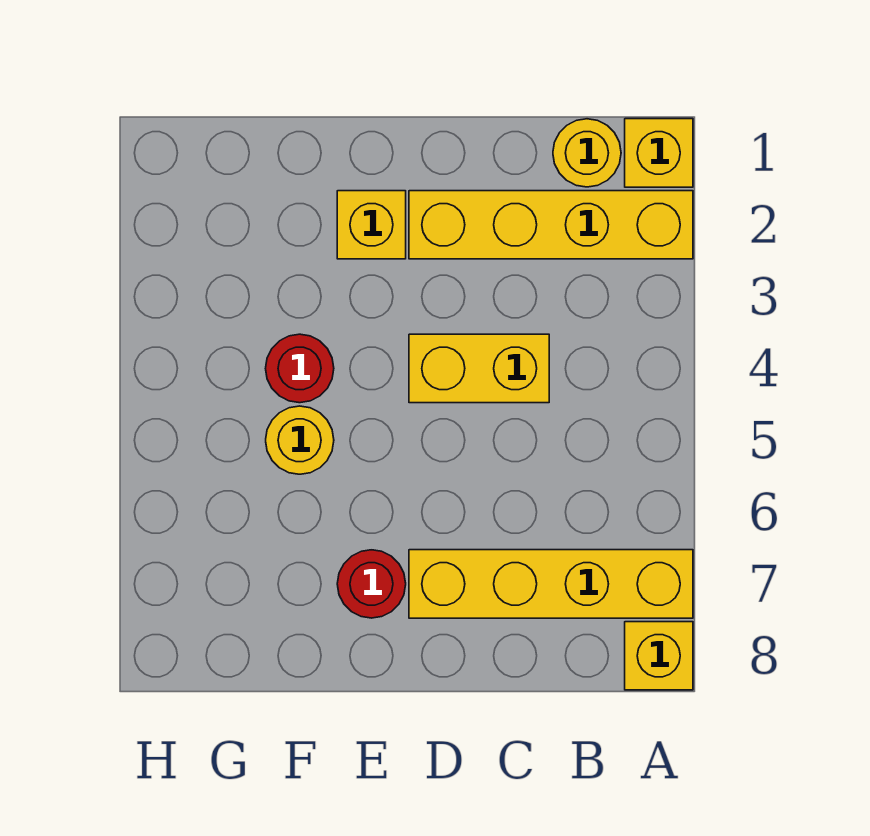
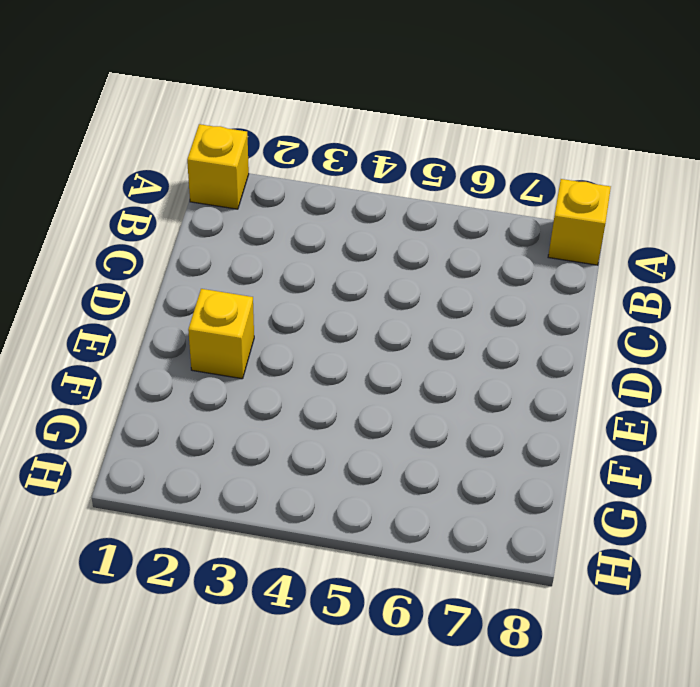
none -> yellow brick A2:D2 level 1
none -> yellow brick A7:D7 level 1

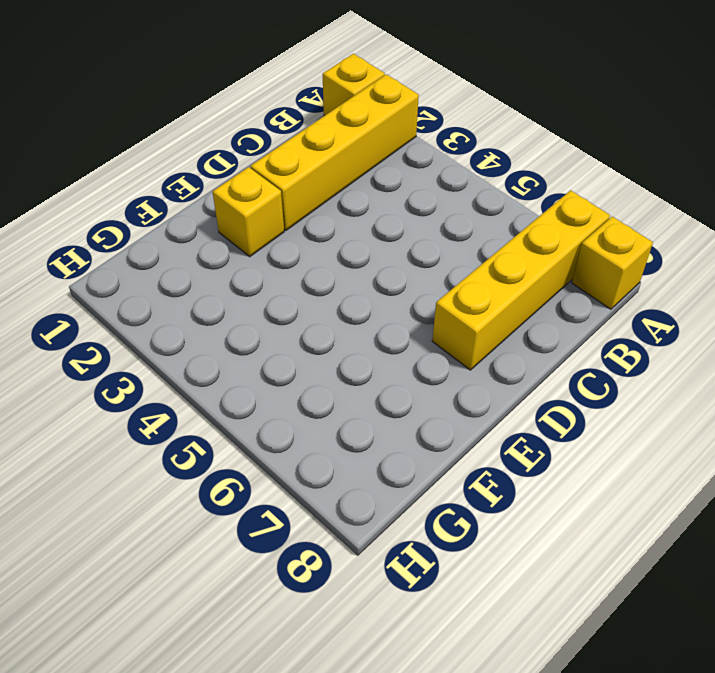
none -> yellow round brick B1 level 1
none -> yellow brick C4:D4 level 1

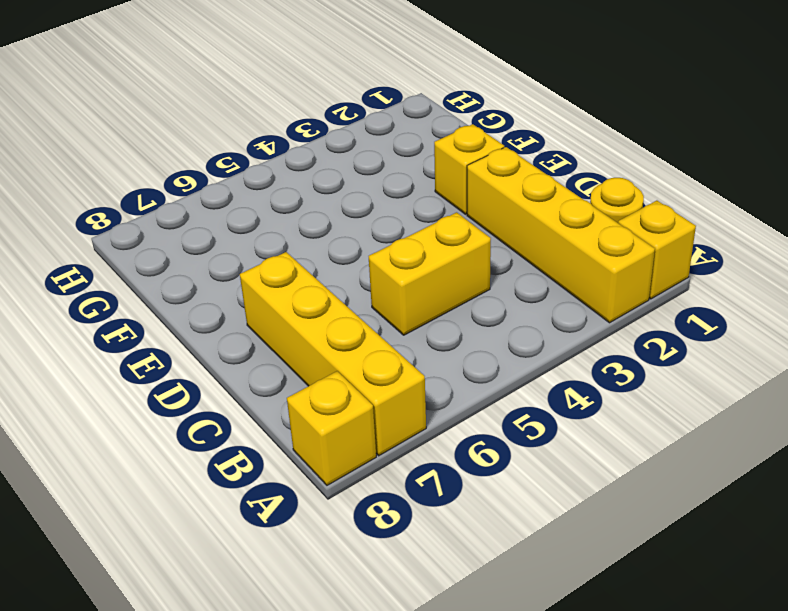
yellow brick C4:C5 level 1 -> yellow brick C4:D4 level 1
none -> red round brick E7 level 1
none -> red round brick F4 level 1

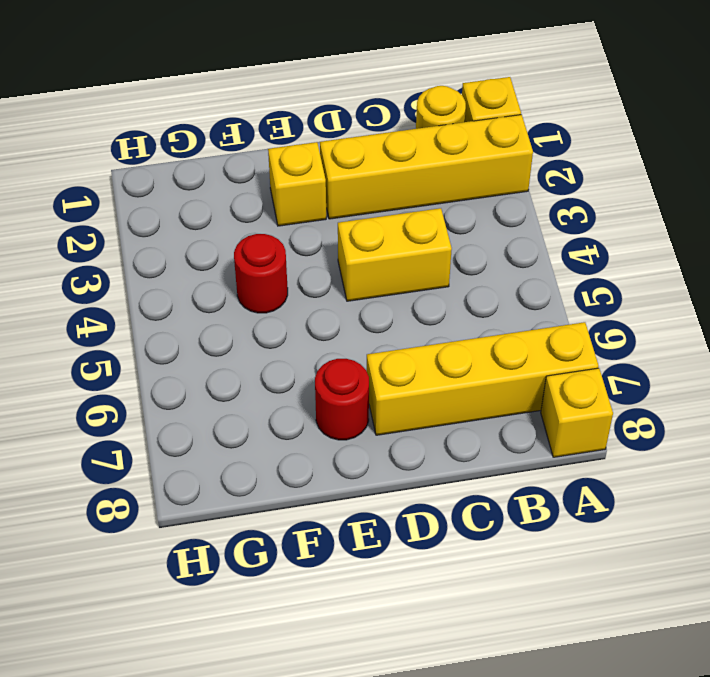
none -> yellow round brick F5 level 1

